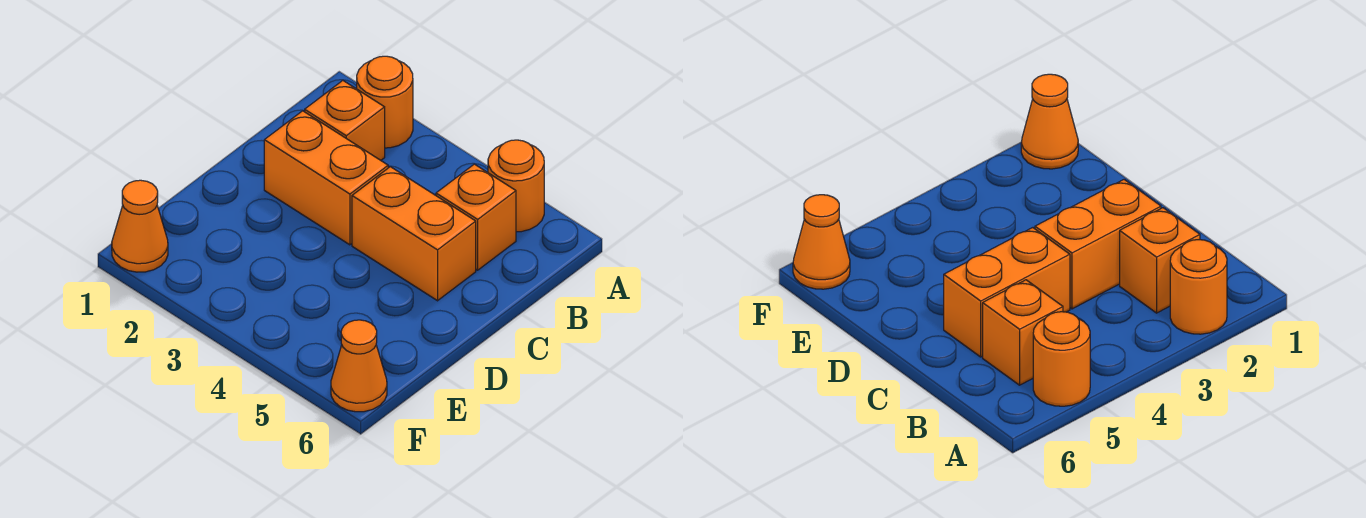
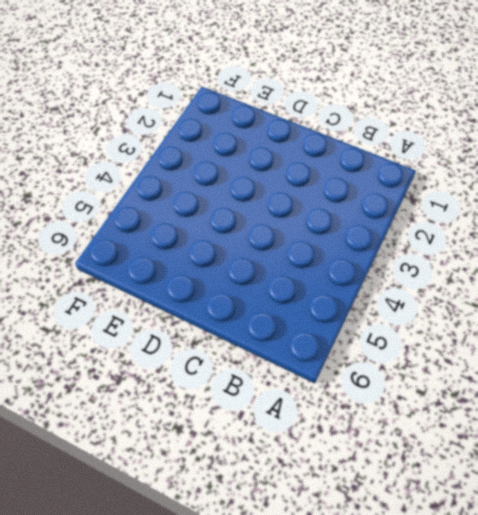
none -> orange round brick A2 level 1
none -> orange round brick A5 level 1

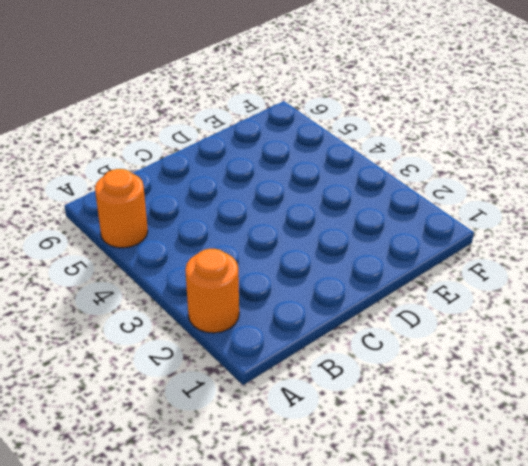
none -> orange brick B2 level 1
none -> orange brick B5 level 1

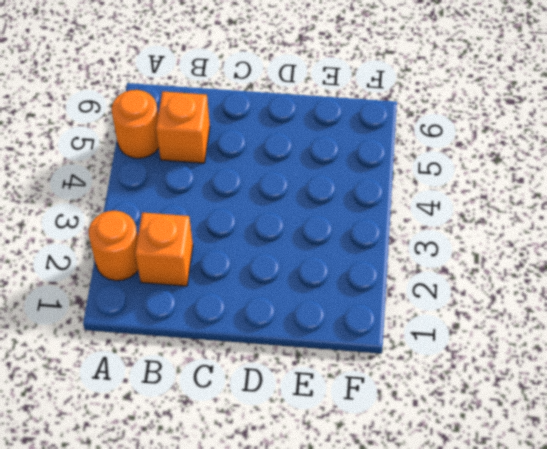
none -> orange brick C2:C3 level 1
none -> orange brick C4:C5 level 1

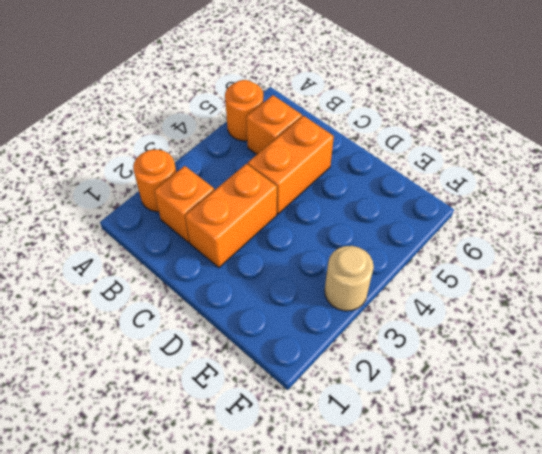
tan round brick F3 level 1 -> none
none -> orange cone F1 level 1
none -> orange cone F6 level 1

